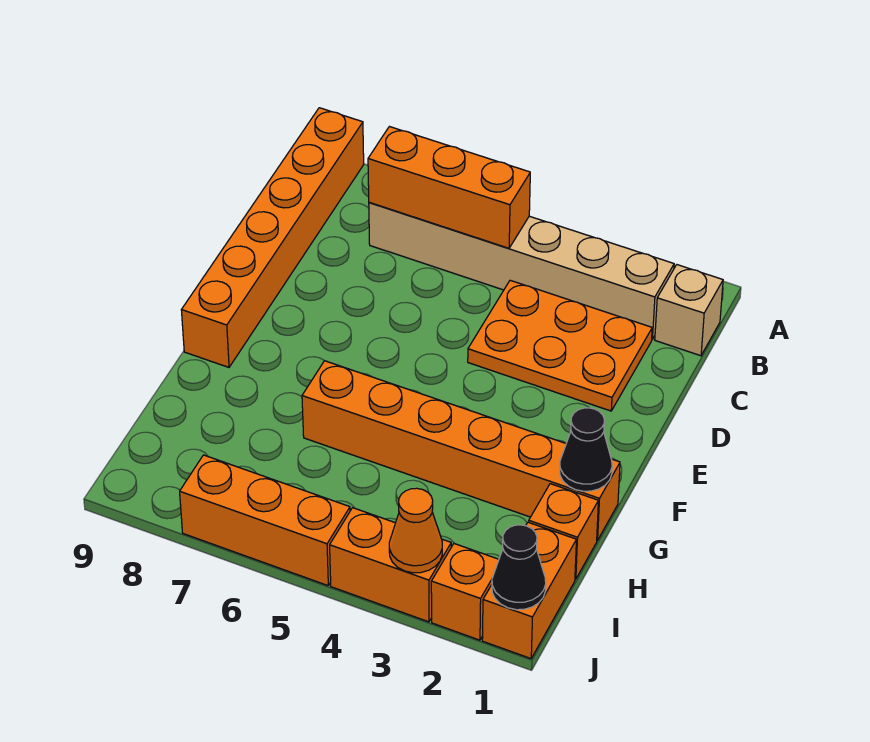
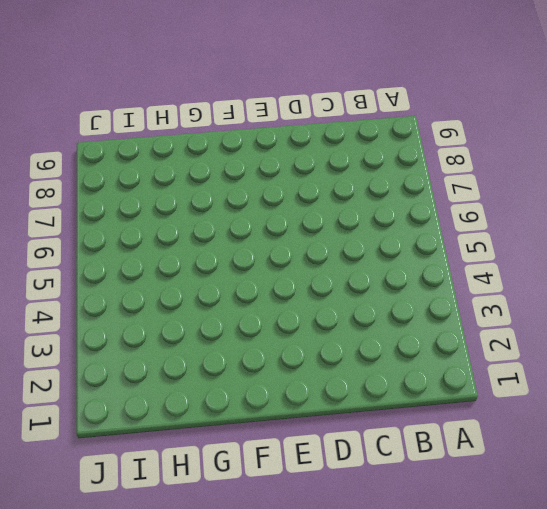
none -> orange brick A9:F9 level 1
none -> tan brick B1 level 1
none -> tan brick B2:B7 level 1

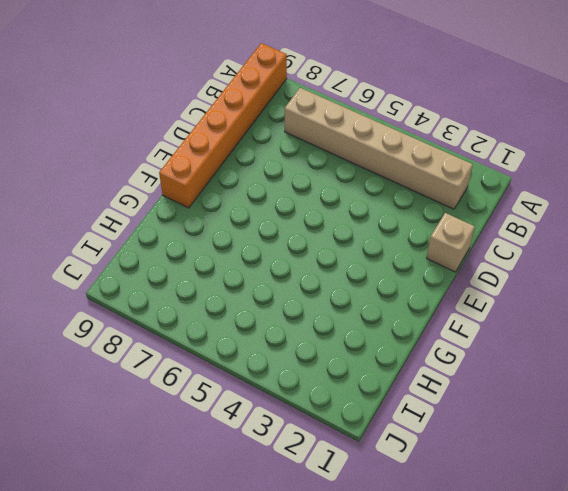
tan brick D1 level 1 -> tan brick B1 level 1
none -> orange plate C2:D4 level 1
none -> orange brick G1:G6 level 1
none -> orange brick H1 level 1

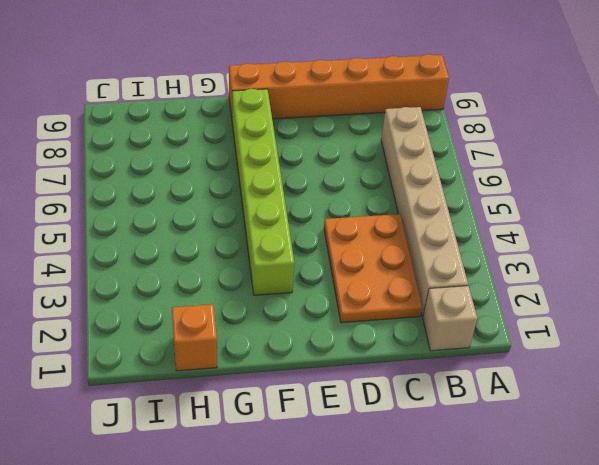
lime brick F3:F8 level 1 -> none
none -> orange brick G1:G6 level 1
none -> orange brick I1:J1 level 1
none -> orange brick J2 level 1

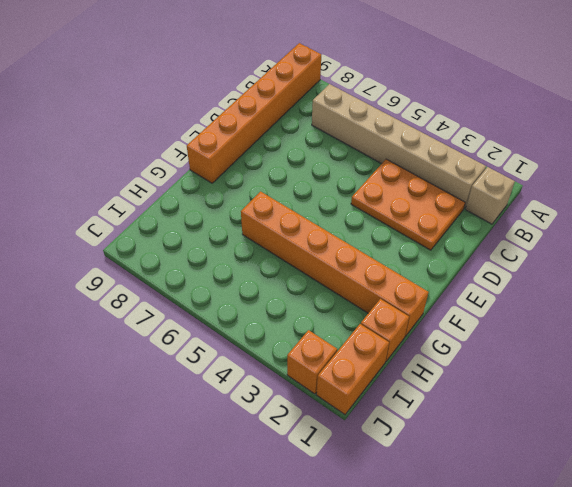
none -> orange brick J3:J4 level 1
none -> orange brick J5:J7 level 1
none -> orange brick B5:B7 level 2

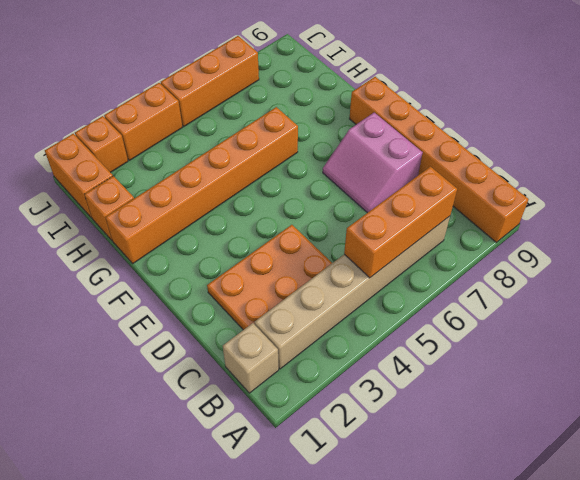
pink slope D7:E8 level 1 top 8 -> none
none -> black cone G1 level 2
none -> black cone J1 level 2
none -> orange cone J3 level 2

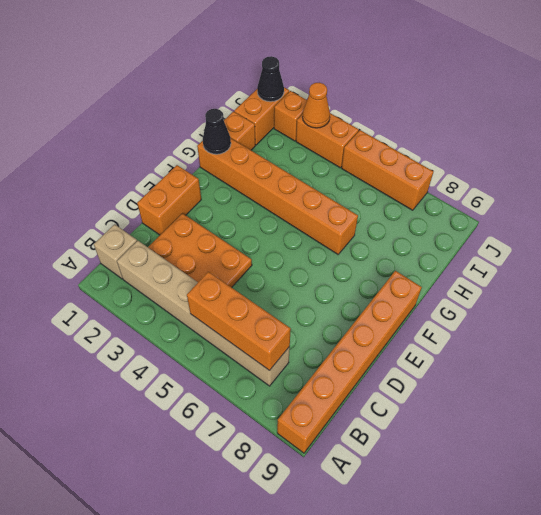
orange brick D1:E1 level 1 -> none

